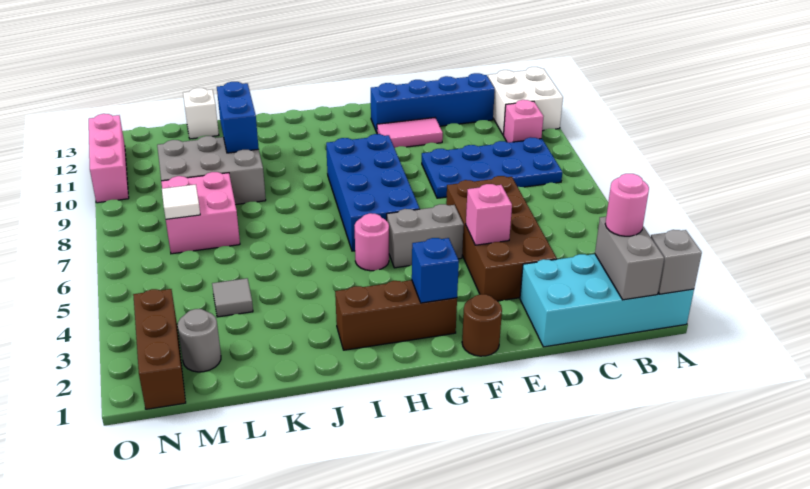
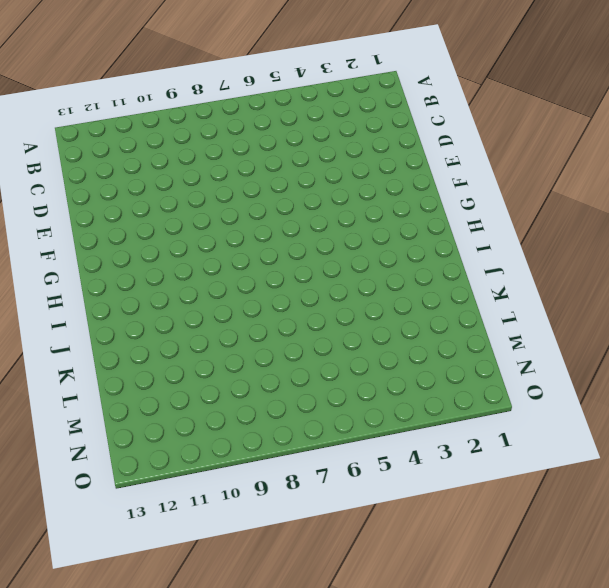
none -> cyan brick A1:D2 level 1
none -> white brick A11:B12 level 1
none -> blue plate B8:E9 level 1

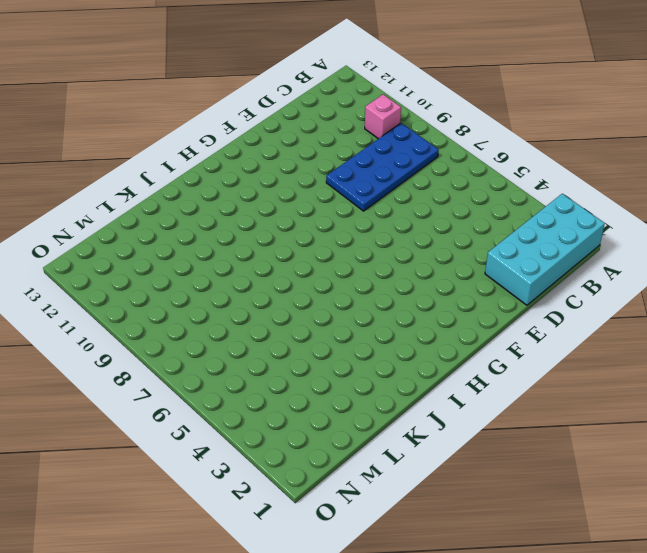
none -> white brick A11:B12 level 1
none -> blue brick C12:F12 level 1
none -> brown brick D3:E6 level 1

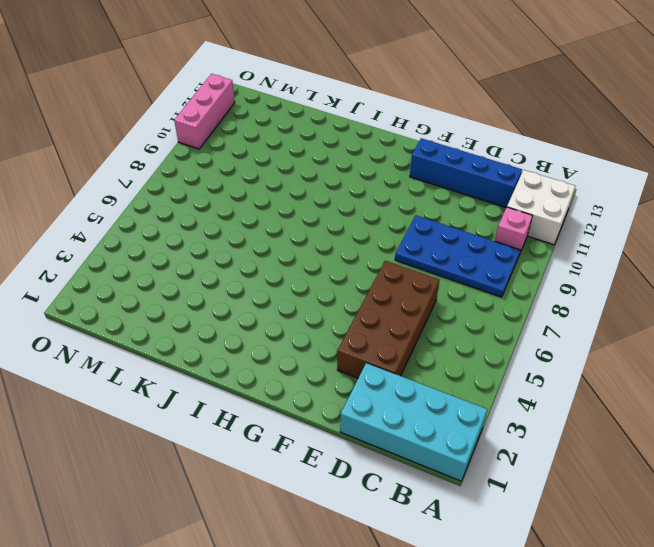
none -> pink tile E11:F11 level 1
none -> brown round brick F1 level 1
none -> grey brick F5:G5 level 1

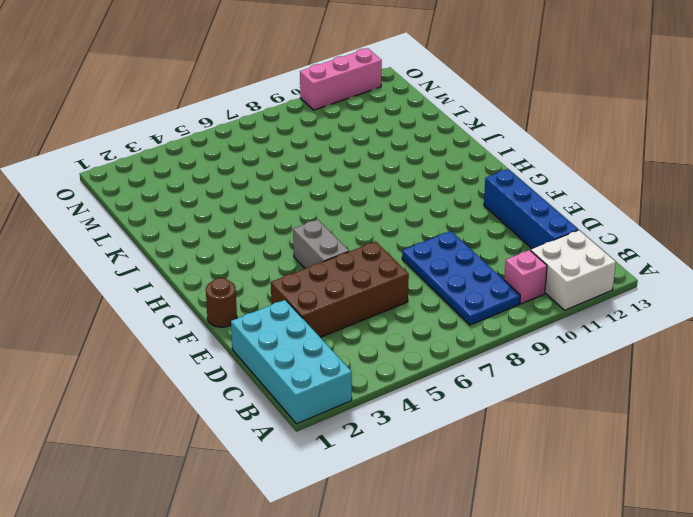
none -> pink tile E11:F11 level 1
none -> brown brick G2:I2 level 1
none -> blue brick G6:H9 level 1

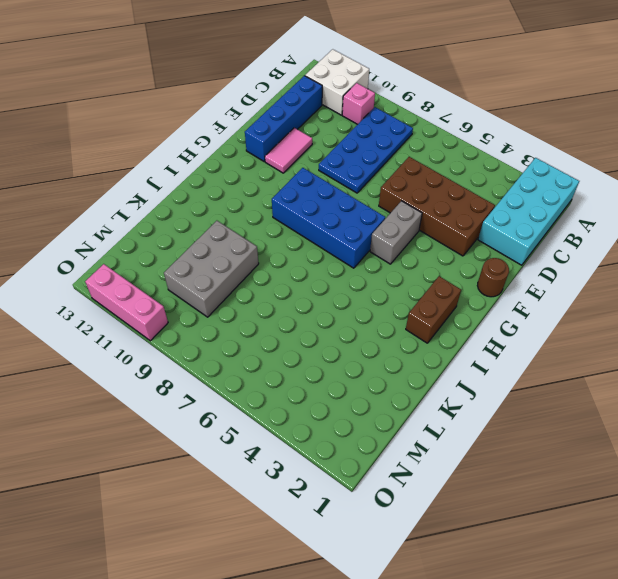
brown brick H2:I2 level 1 -> brown brick G2:I2 level 1
none -> pink round brick H5 level 1
none -> grey tile L4 level 1
none -> pink brick L7:M8 level 1

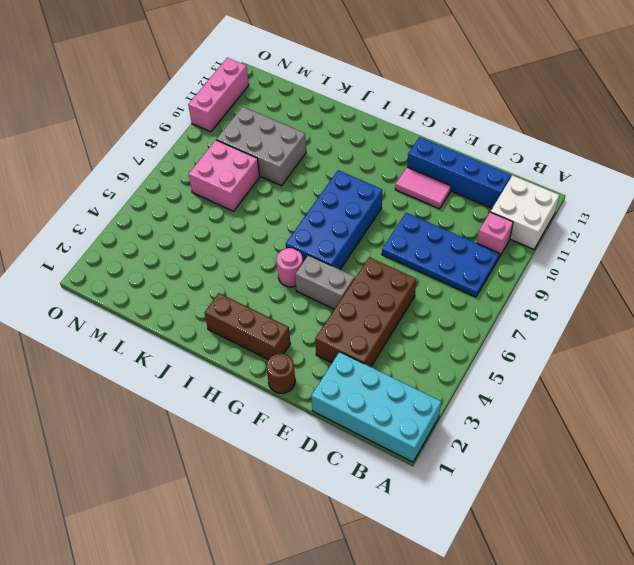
none -> grey tile L4 level 1
none -> white brick L13 level 1
none -> grey round brick M2 level 1

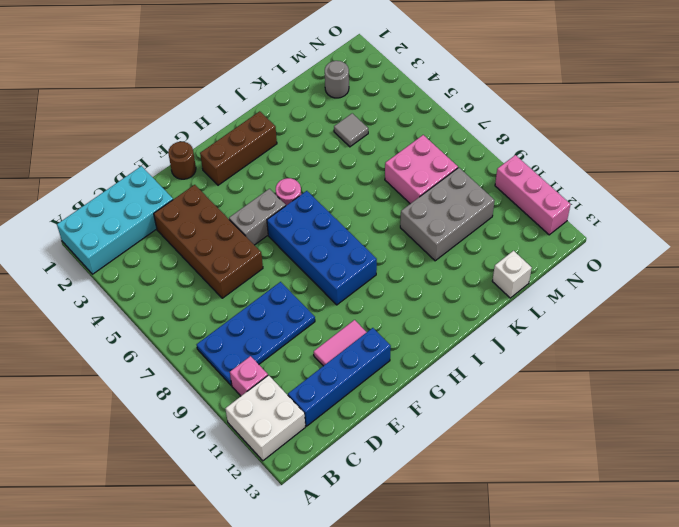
none -> brown brick N1:N3 level 1
none -> grey brick A1 level 2
none -> grey brick B1:B2 level 2

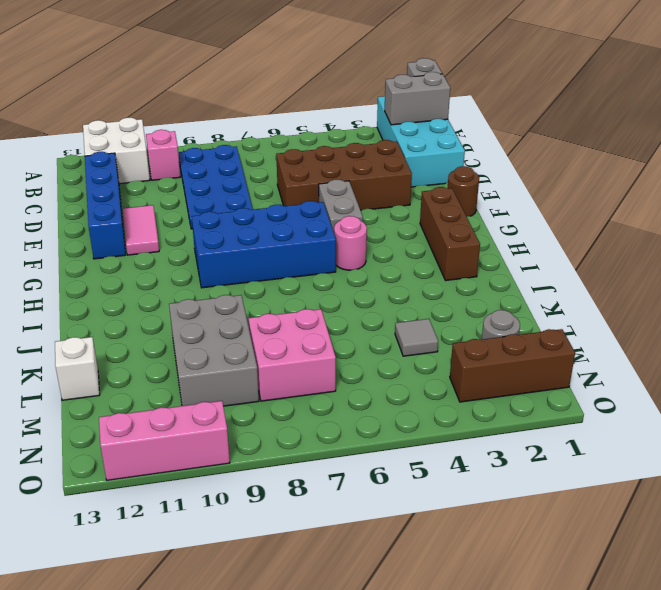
none -> pink brick E4 level 2
none -> blue brick G2 level 2
none -> blue brick K10:K11 level 2

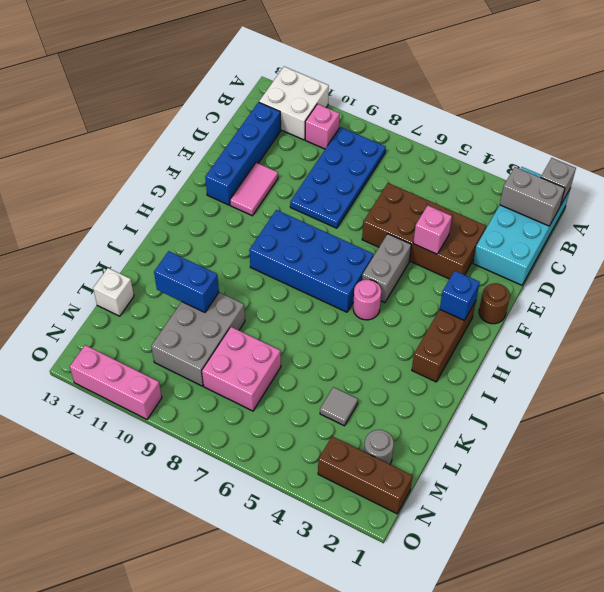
none -> white tile M7 level 2
none -> pink round brick B2 level 3

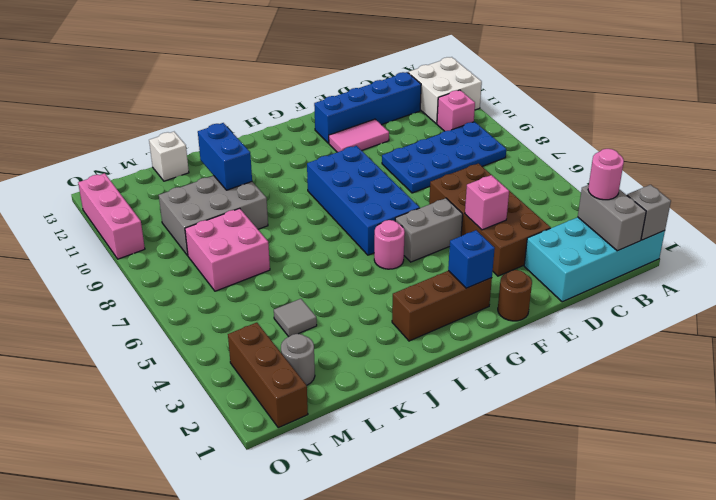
none -> white tile M7 level 2

